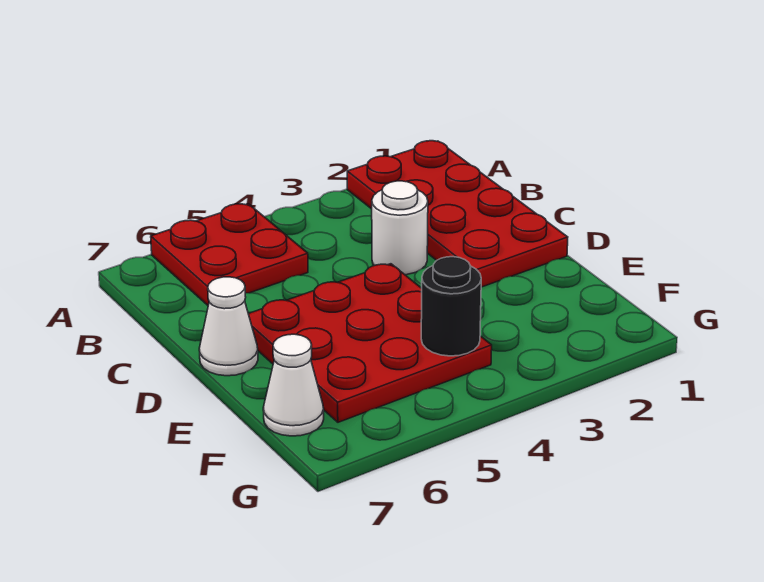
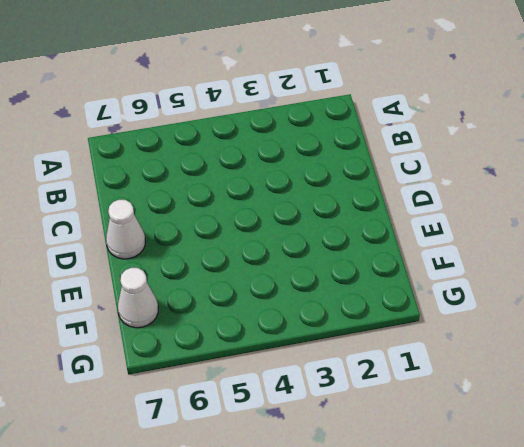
none -> red plate A1:D2 level 1
none -> red plate A5:B6 level 1

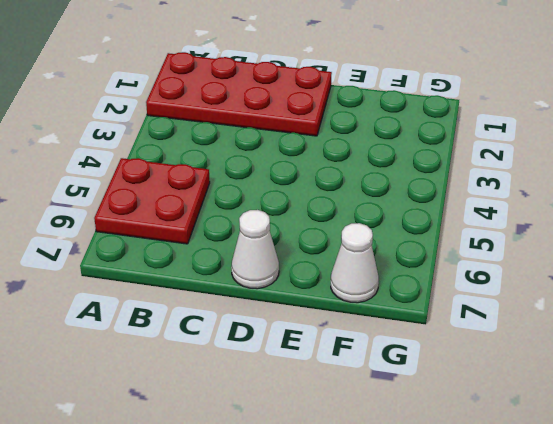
none -> white round brick C3 level 1
none -> red plate D4:F6 level 1

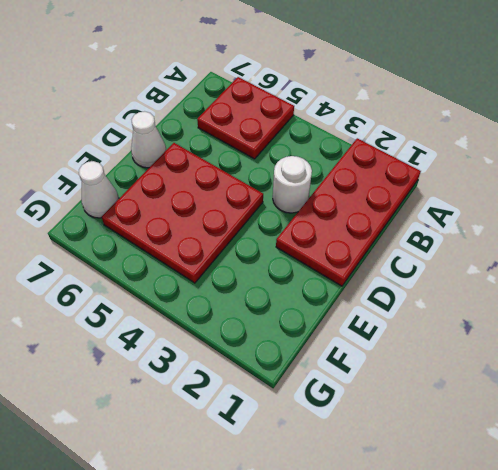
none -> black round brick F4 level 2

